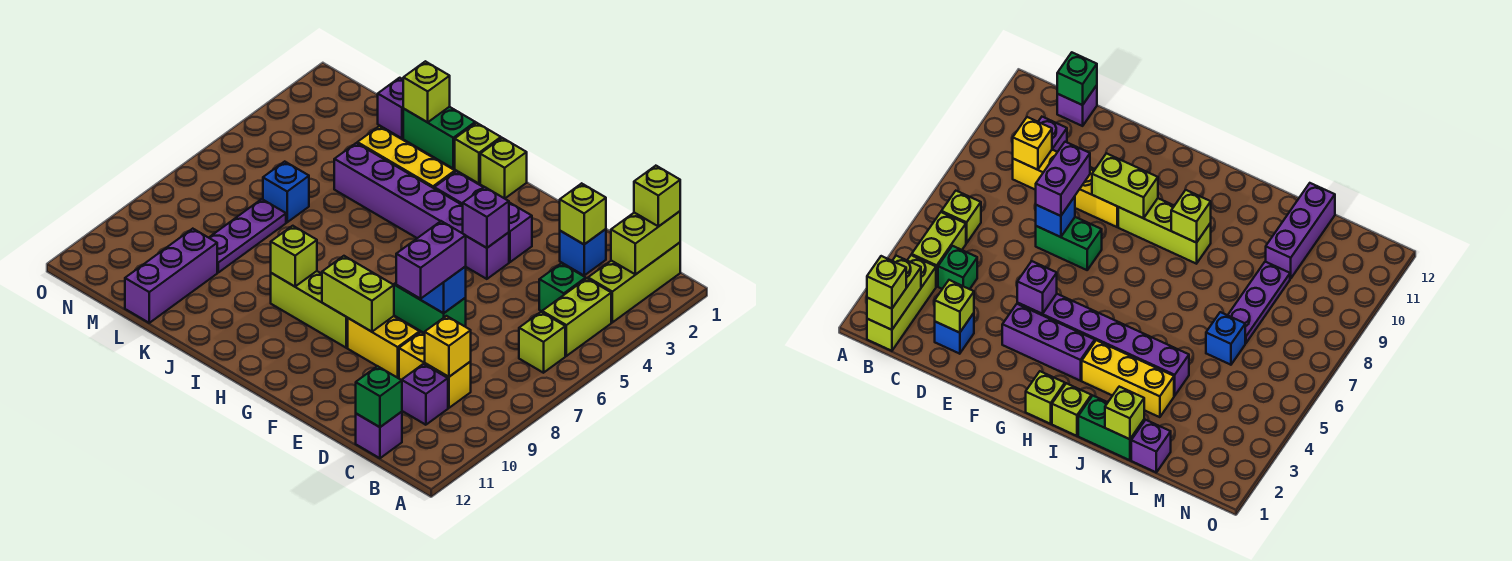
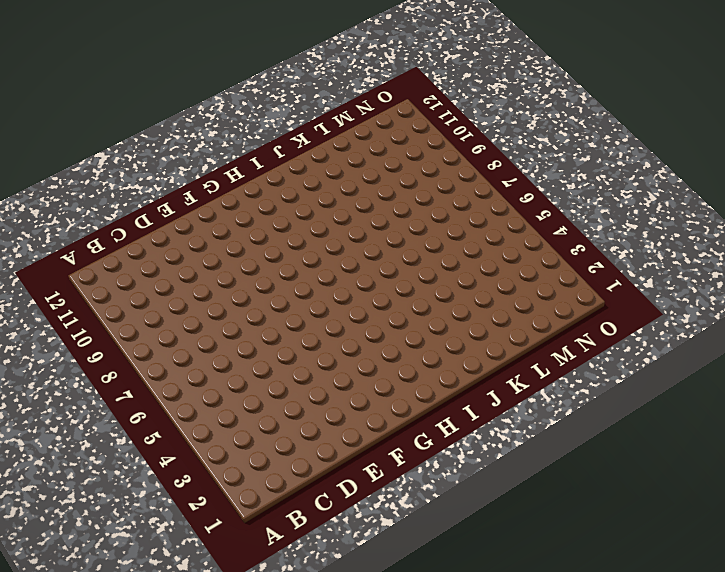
none -> lime brick B1:B3 level 1
none -> lime brick B4:B5 level 1
none -> lime brick B6 level 1
none -> green brick C4 level 1

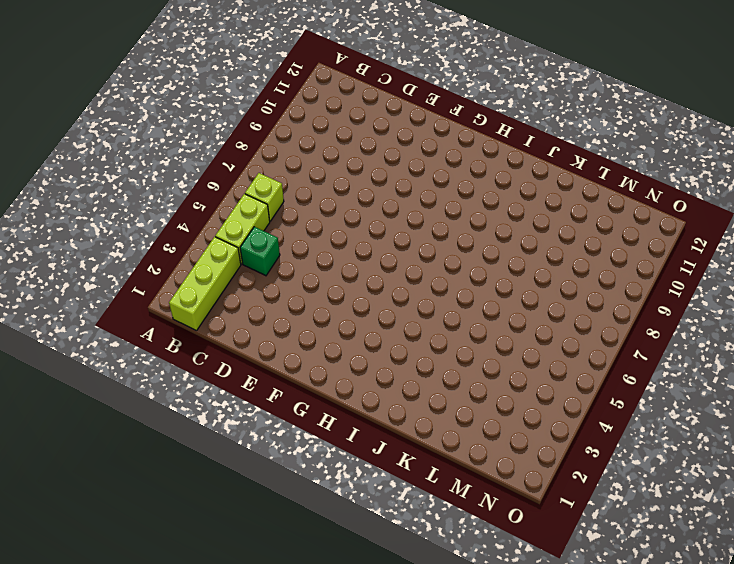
none -> yellow brick C9:D9 level 1
none -> purple brick C10 level 1
none -> purple brick C12 level 1
none -> blue brick D2 level 1

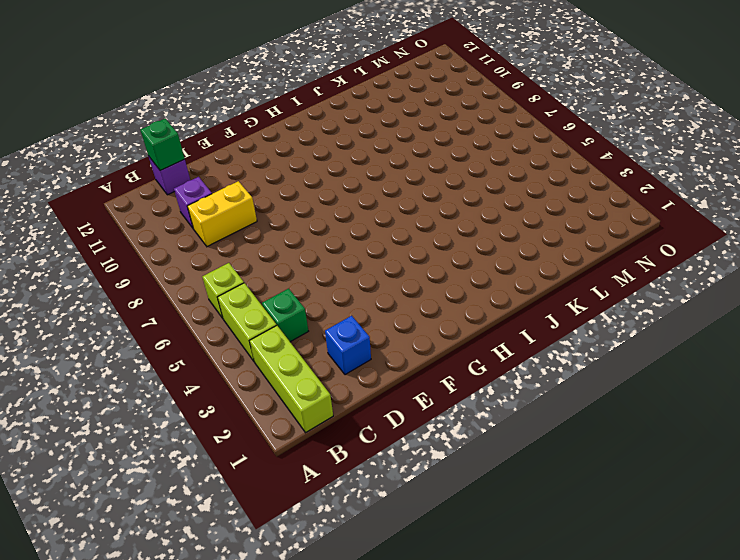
none -> green brick E7:F7 level 1
none -> yellow brick E9:F9 level 1
none -> purple brick F3:H3 level 1
none -> purple brick F4:K4 level 1

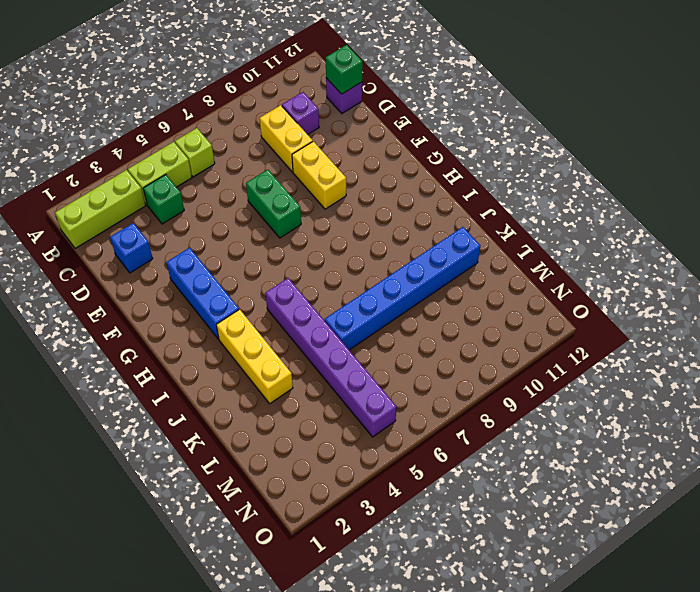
blue brick F3:H3 level 1 -> purple brick F3:H3 level 1
purple brick I5:N5 level 1 -> purple brick F4:K4 level 1
blue brick K6:K11 level 1 -> none
none -> lime brick G9:I9 level 1
none -> lime brick H1 level 1
none -> lime brick I1 level 1
none -> green brick J1:K1 level 1

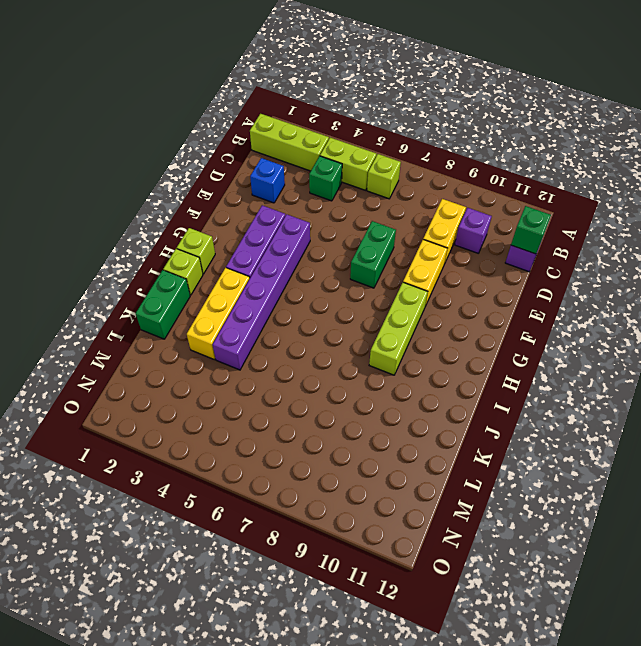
none -> purple brick L1 level 1
none -> blue brick L6 level 1
none -> purple plate L7:L9 level 1
none -> purple brick L10:L12 level 1

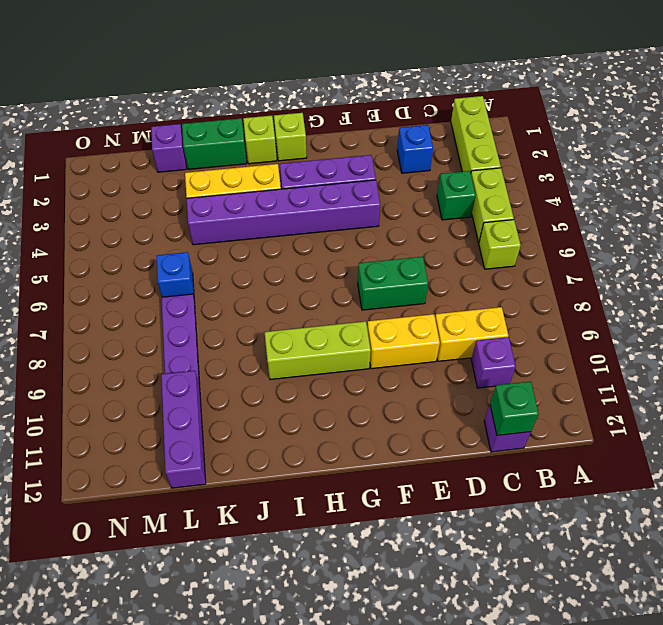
none -> lime brick B1:B2 level 2
none -> yellow brick C9 level 2
none -> lime brick D2 level 2
none -> blue brick E7 level 2

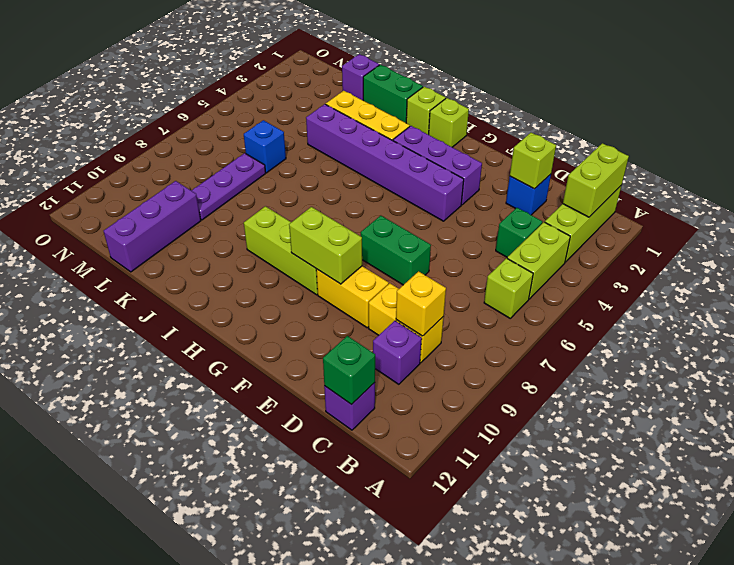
none -> blue brick E7 level 2
none -> purple brick F4 level 2
none -> lime brick I9 level 2
none -> lime brick K1 level 2

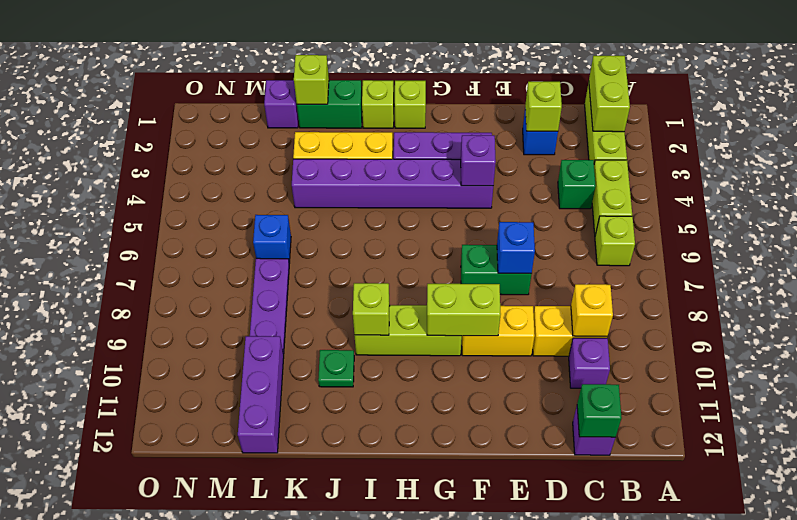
green plate J10 level 1 -> none
none -> lime brick B1 level 3
none -> purple brick E7:E8 level 3

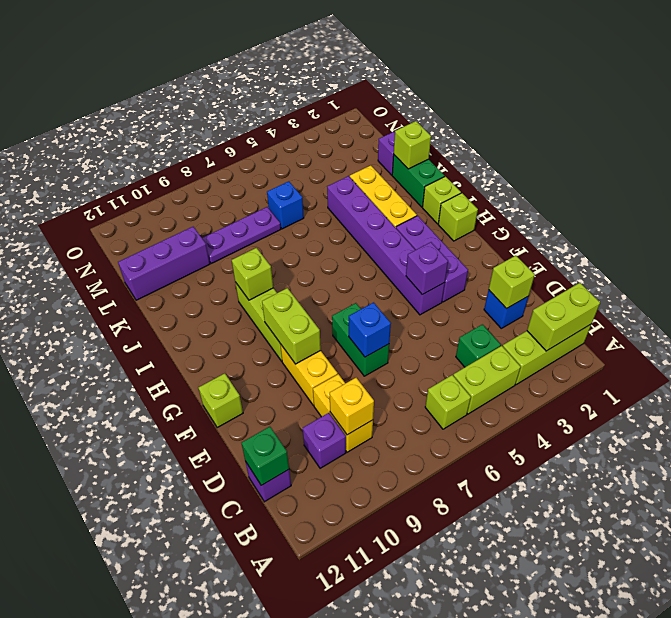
lime brick F12 level 1 -> lime brick B1 level 3
none -> purple brick E7:E8 level 3

